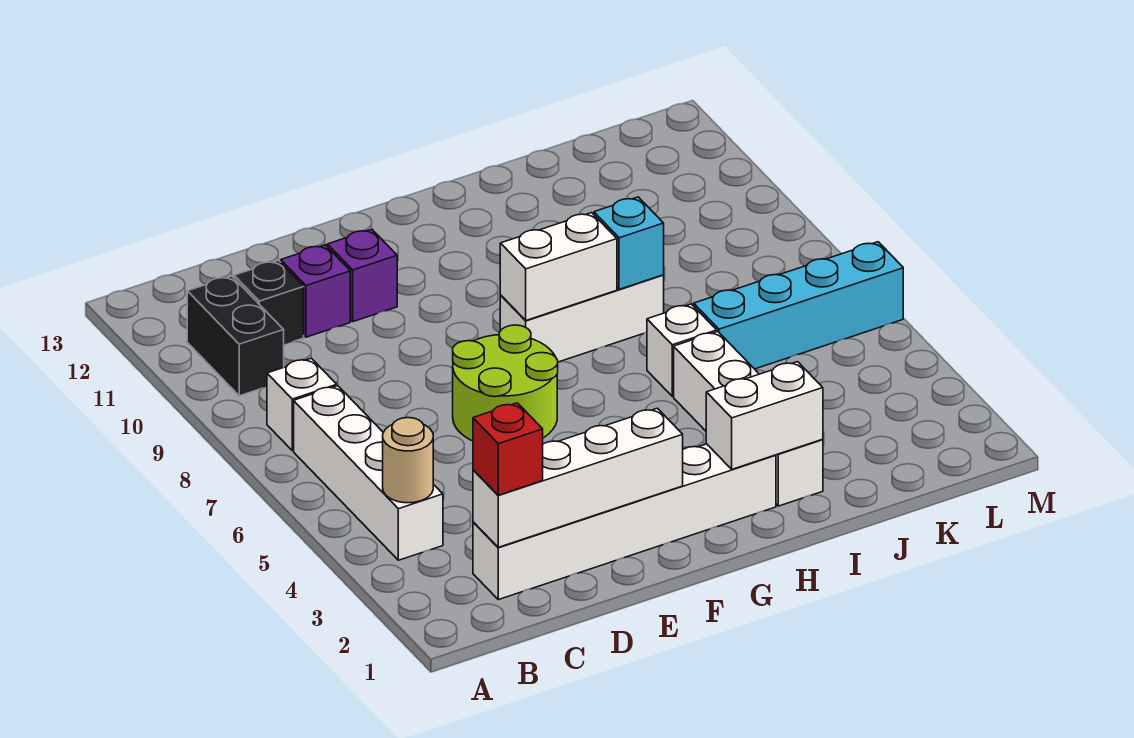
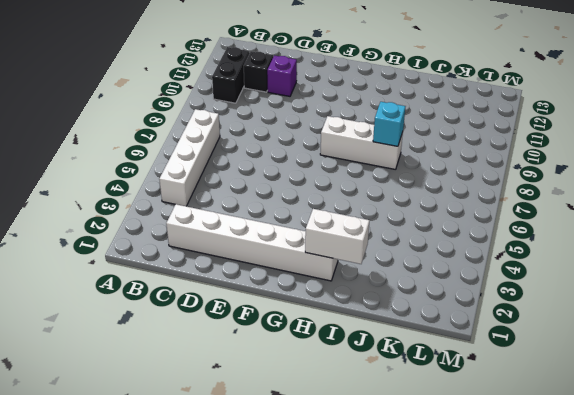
none -> white brick B8 level 1
none -> lime round brick E6:F7 level 1
none -> purple brick E11 level 1

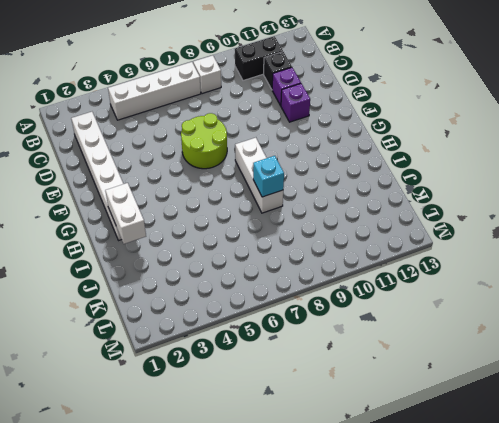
none -> white brick I2:I5 level 1
none -> white brick I6 level 1
none -> cyan brick J6:M6 level 1

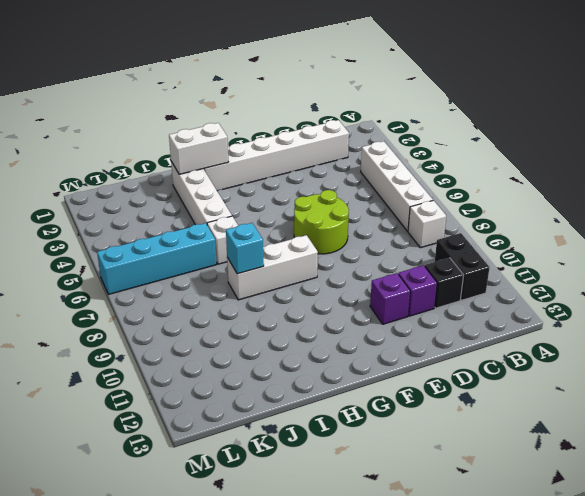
none -> tan round brick B4 level 2
none -> white brick C2:F2 level 2
none -> white brick G8:H8 level 2

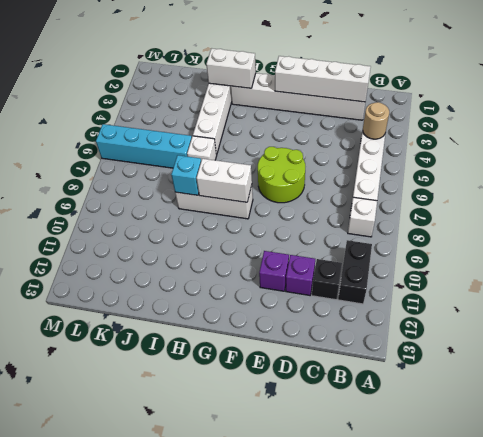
none -> red brick C2 level 3

